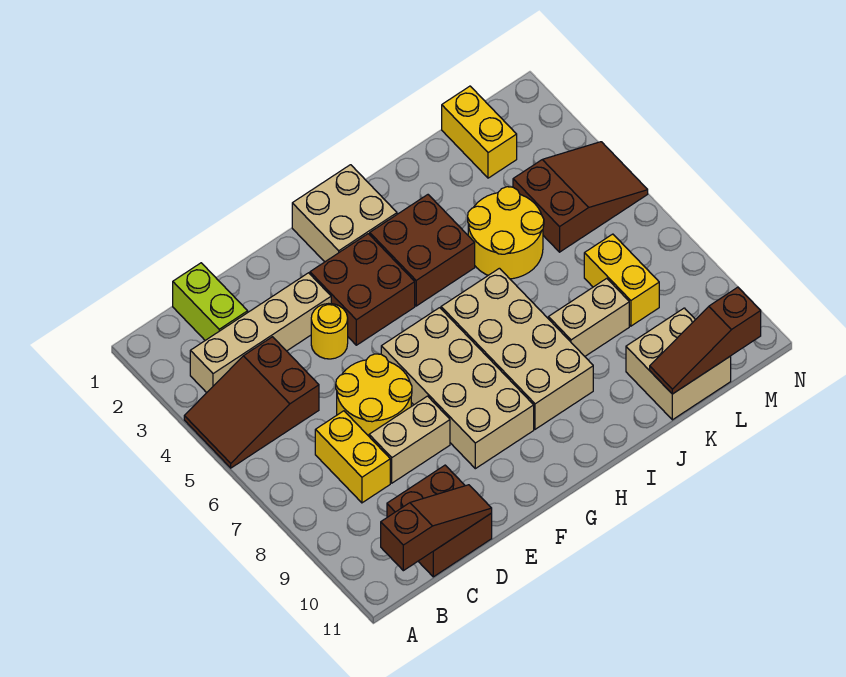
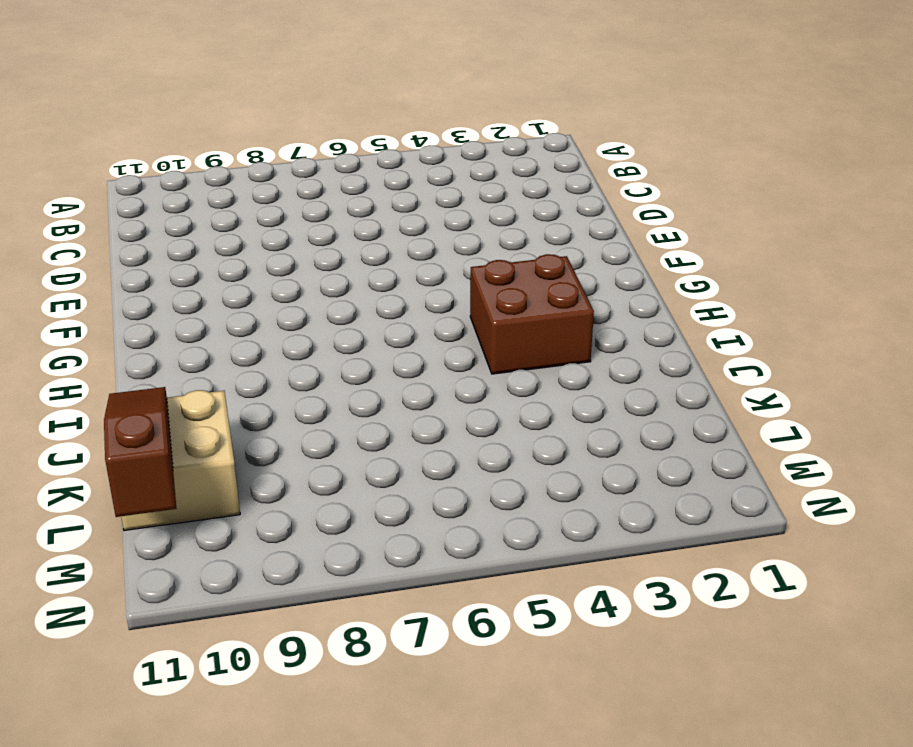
none -> brown slope A4:C5 level 1 top C
none -> tan brick B3:E3 level 1
none -> lime brick C1:C2 level 1

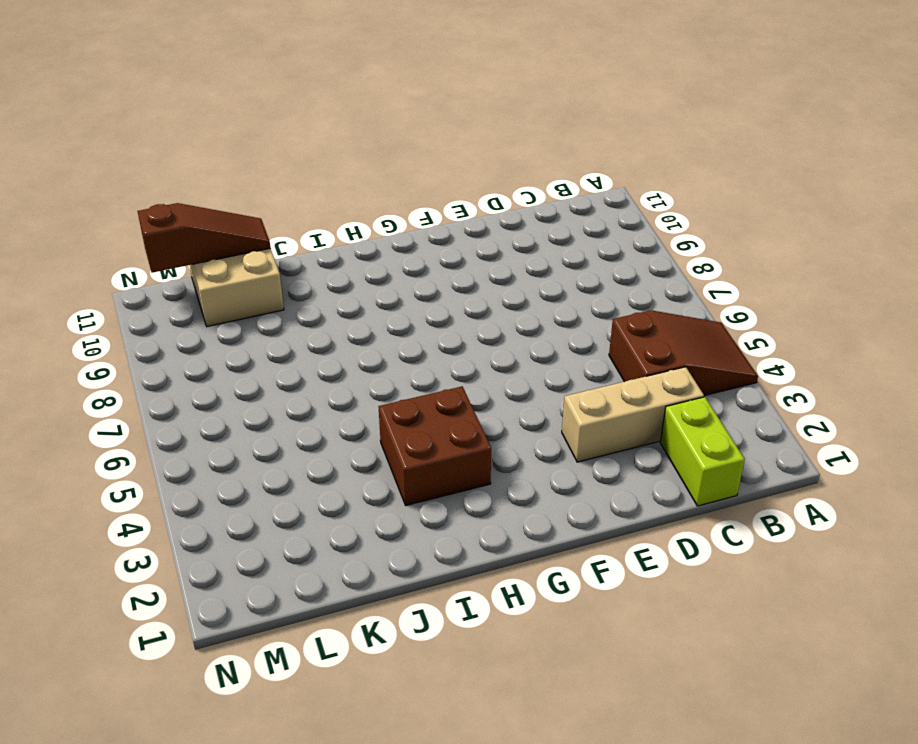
tan brick C3:E3 level 1 -> tan brick B3:E3 level 1
none -> yellow brick C7:C8 level 1
none -> brown brick C10:D11 level 1
none -> yellow round brick D6:E7 level 1

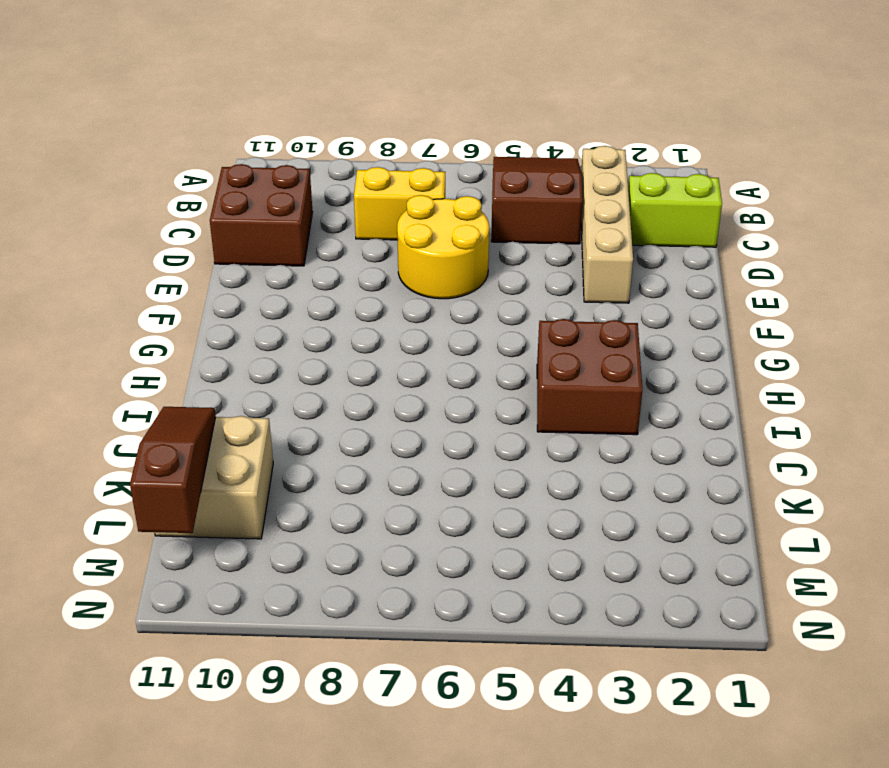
none -> tan brick D8:E8 level 1
none -> yellow round brick E4 level 1
none -> brown brick F3:G4 level 1

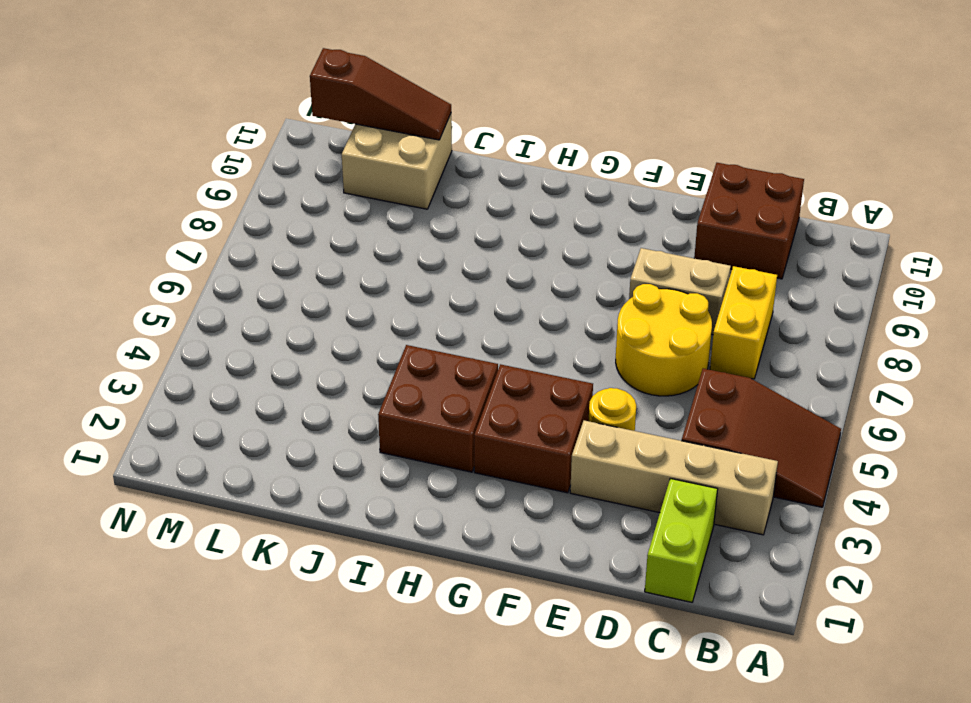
none -> tan brick F6:G9 level 1
none -> tan brick G1:H2 level 1
none -> tan brick H6:I9 level 1

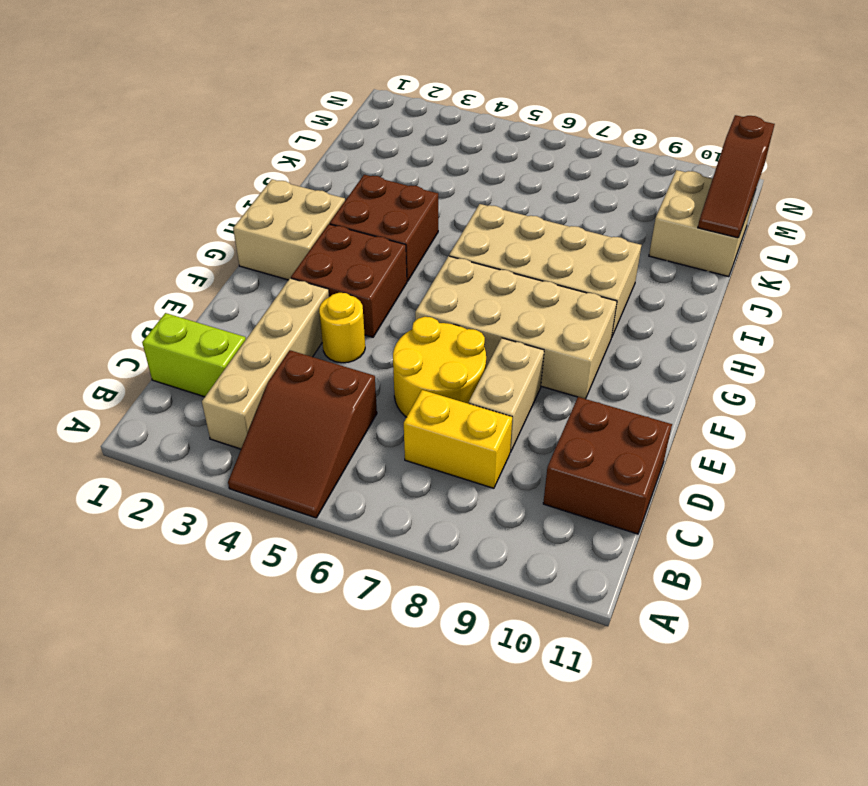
none -> yellow round brick J4:K5 level 1
none -> tan brick J8:K8 level 1
none -> yellow brick L1:L2 level 1

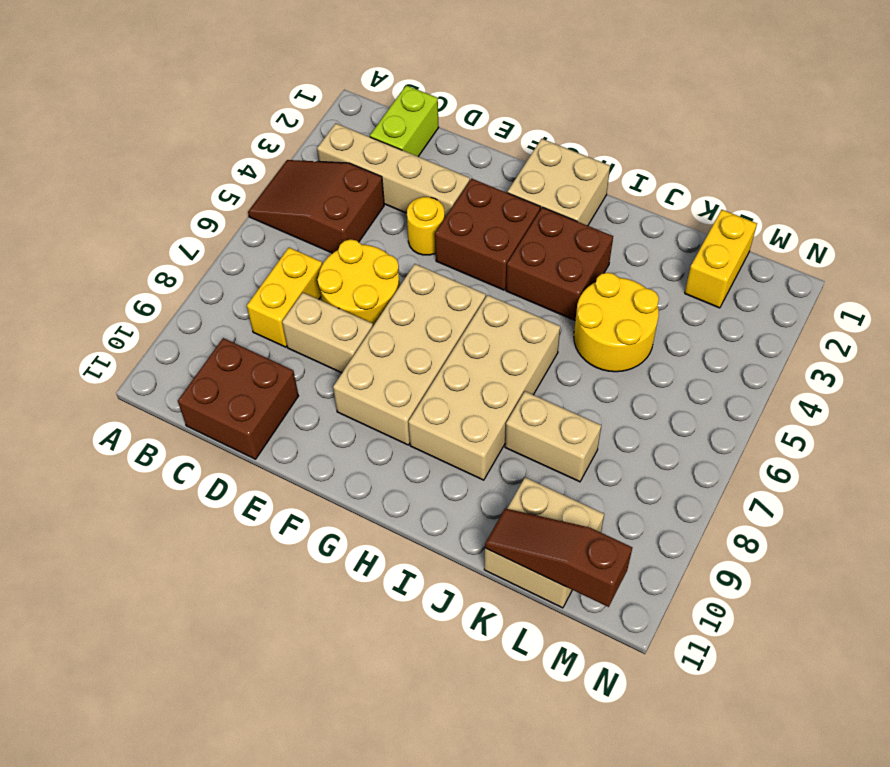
none -> brown slope L4:N5 level 1 top L
none -> yellow brick L7:L8 level 1
none -> brown slope B11:D11 level 2 top B

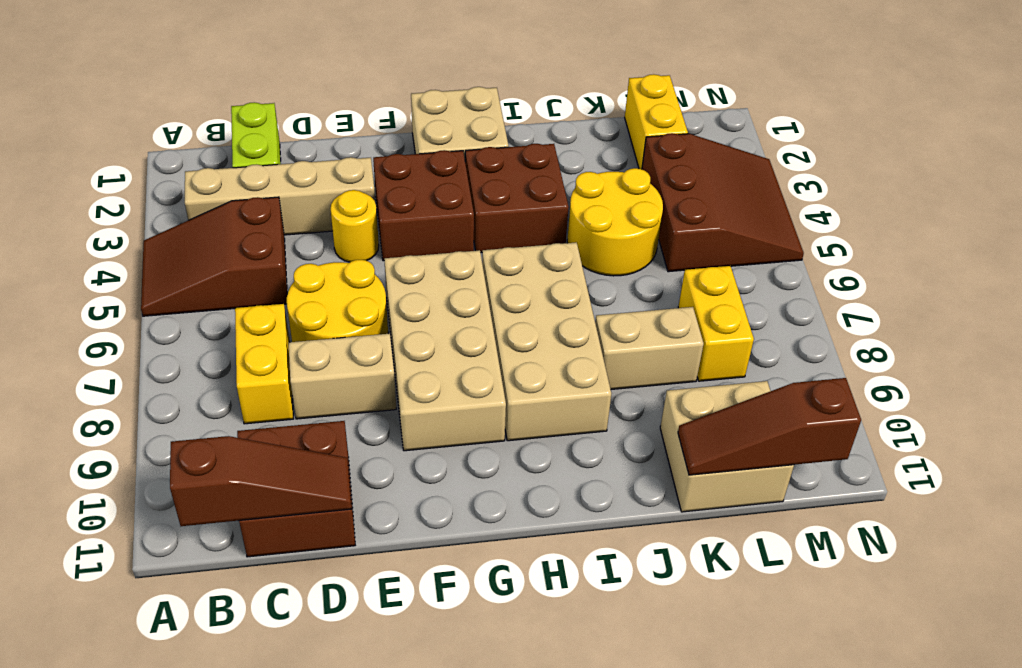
brown slope L3:N5 level 1 top L -> brown slope L4:N5 level 1 top L

